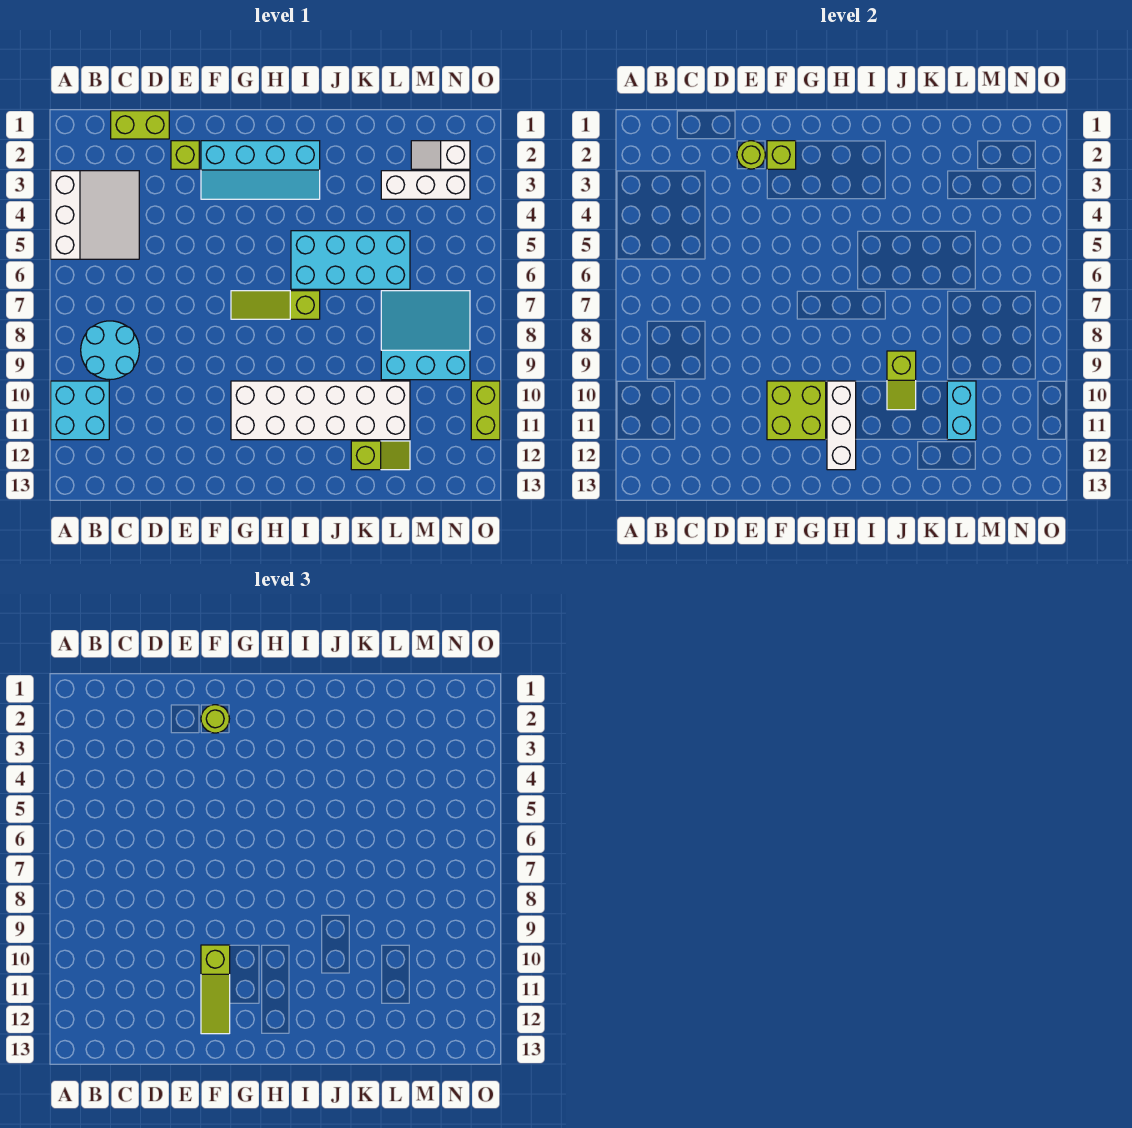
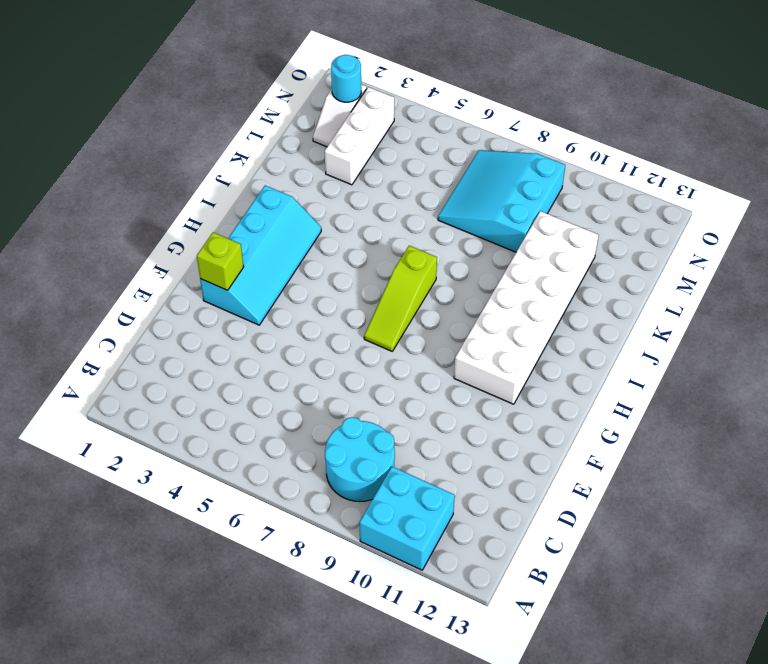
cyan round brick N2 level 2 -> none
none -> white slope A3:C5 level 1 top A
none -> lime brick C1:D1 level 1
none -> lime brick E2 level 1

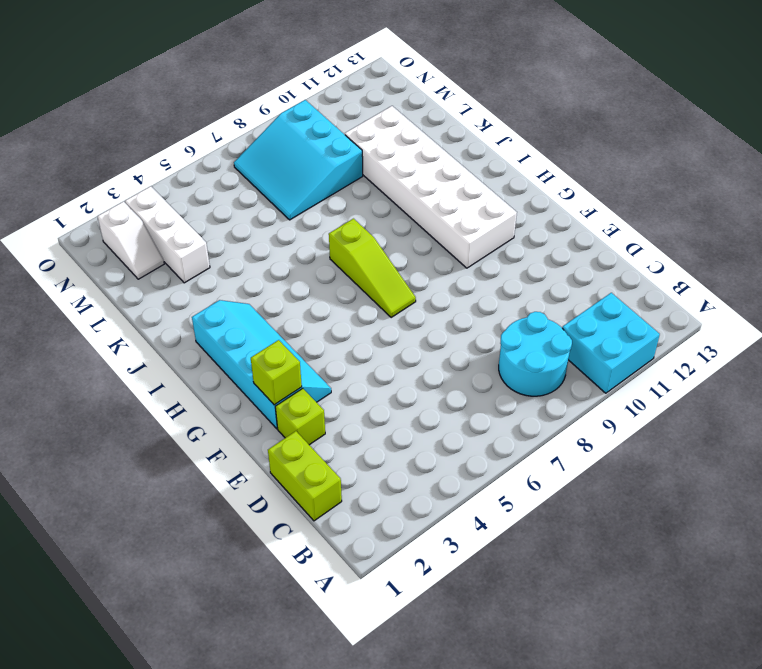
none -> white slope A3:C5 level 1 top A
none -> cyan brick I5:L6 level 1
none -> lime slope K12:L12 level 1 top K

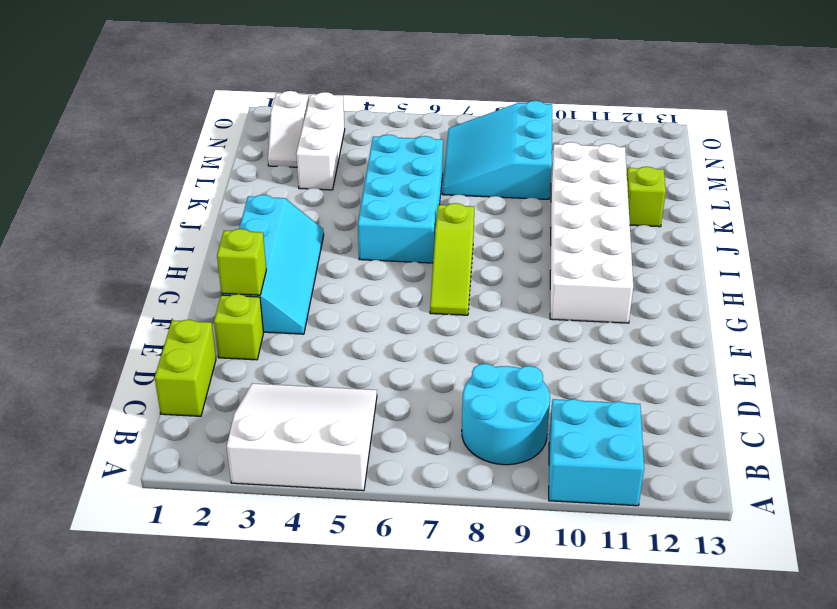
none -> lime brick O10:O11 level 1
none -> lime round brick E2 level 2
none -> lime brick F10:G11 level 2

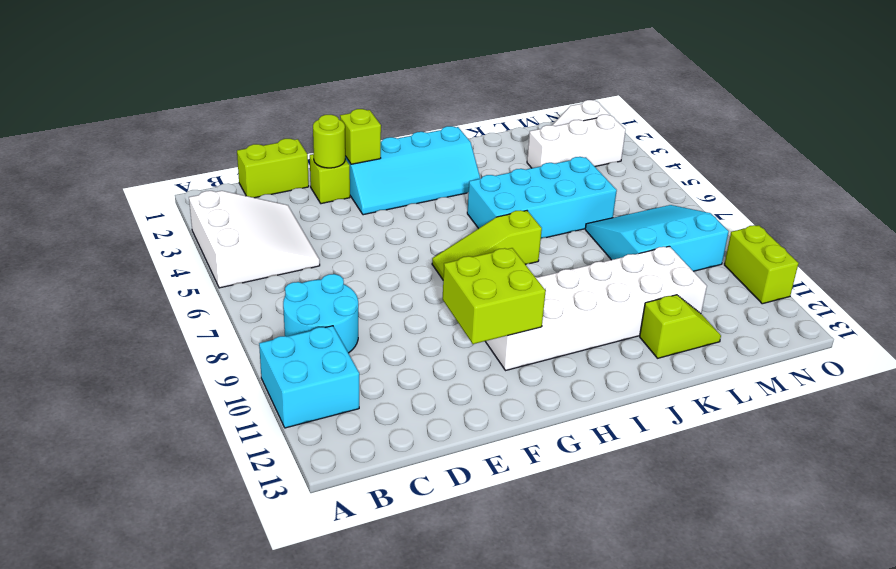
none -> white brick H10:H12 level 2
none -> lime slope J9:J10 level 2 top 9
none -> cyan brick L10:L11 level 2

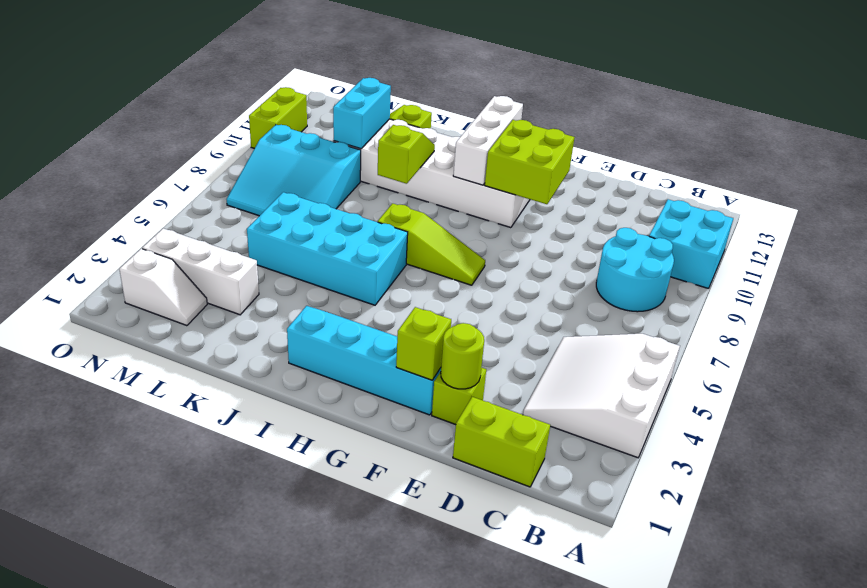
none -> lime round brick F2 level 3
none -> lime slope F10:F12 level 3 top 10

